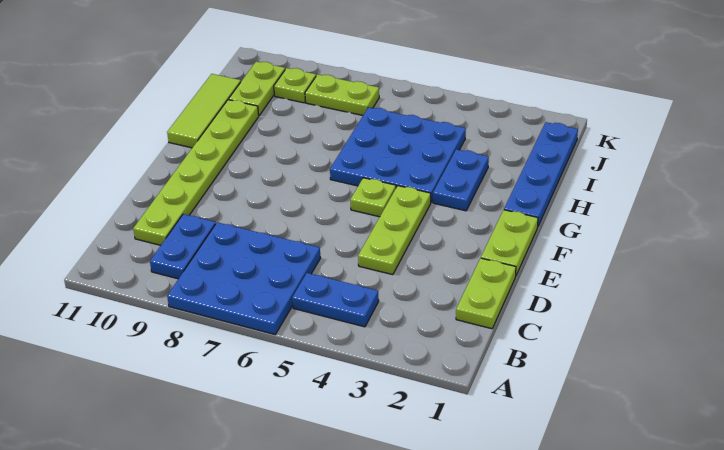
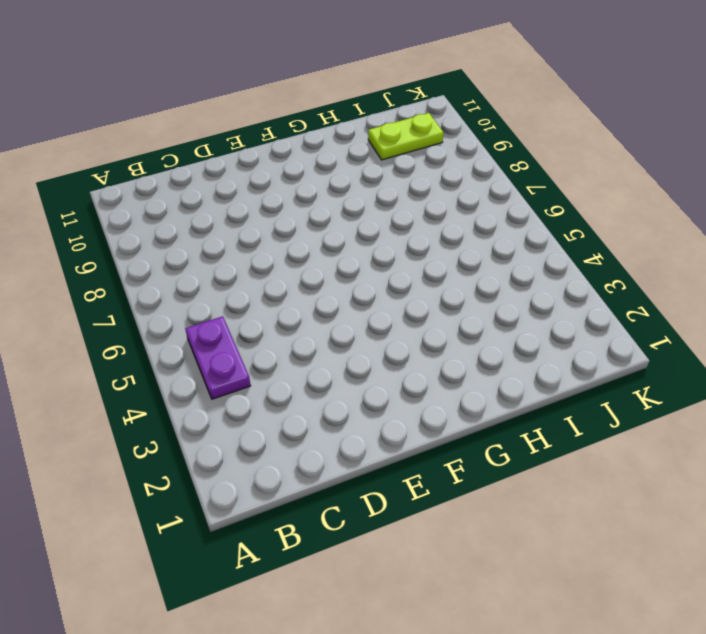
purple plate B4:B5 level 1 -> blue plate B4:B5 level 1
none -> blue plate A6:C8 level 1
none -> blue plate B9:C9 level 1
none -> lime plate C1:D1 level 1

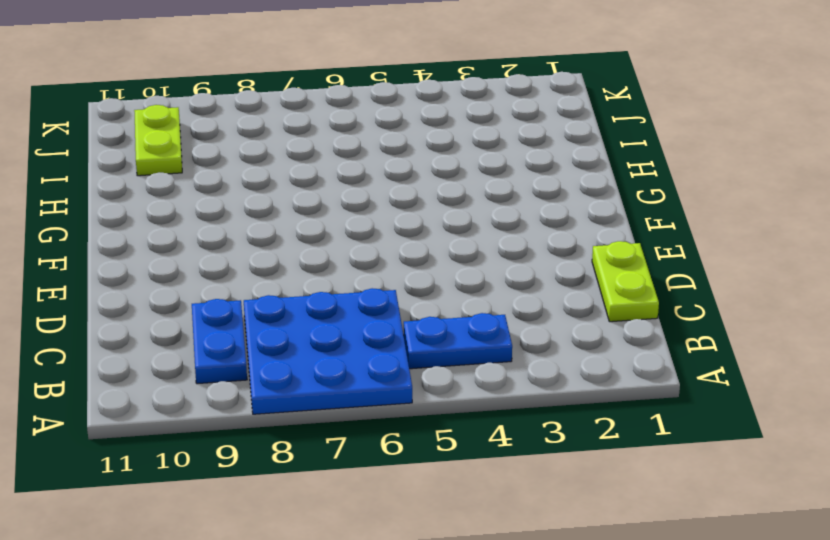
none -> lime plate C10:H10 level 1
none -> lime plate D4:F4 level 1
none -> lime plate E1:F1 level 1

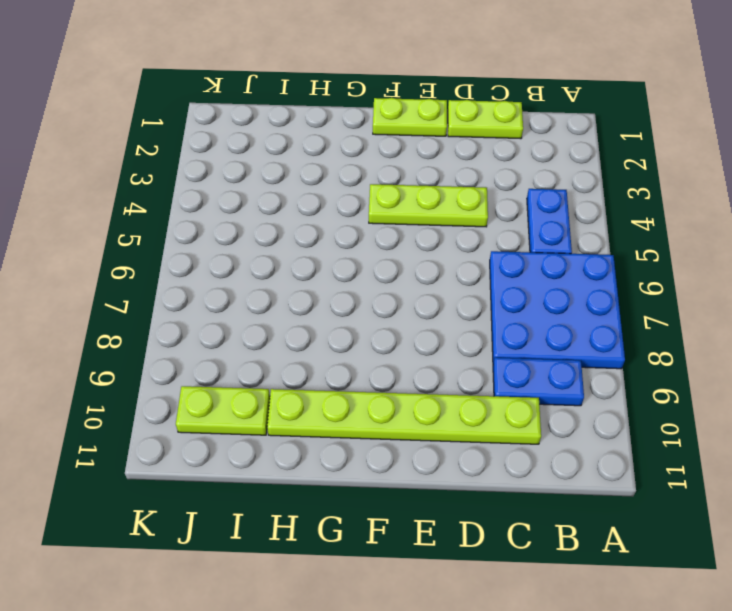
none -> lime plate F5 level 1
none -> blue plate G1:J1 level 1
none -> blue plate G3:H3 level 1

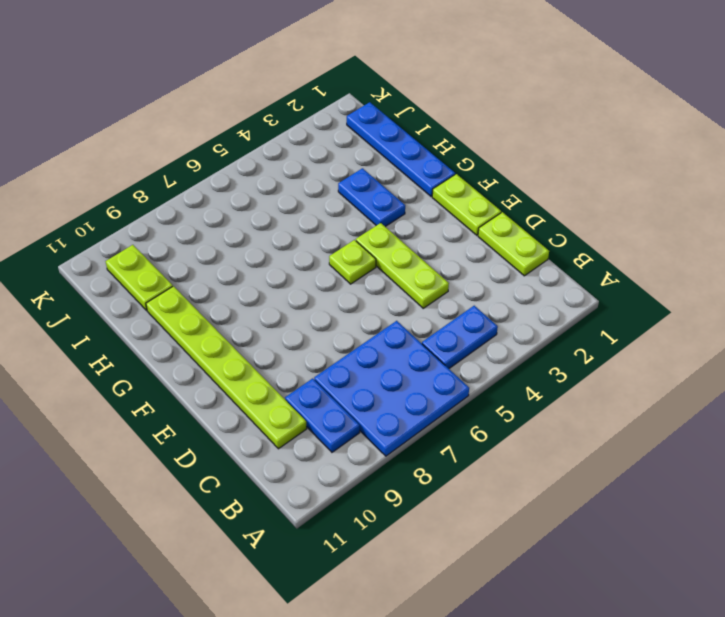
none -> blue plate G4:I6 level 1
none -> lime tile G11:I11 level 1
none -> lime plate J7:J8 level 1

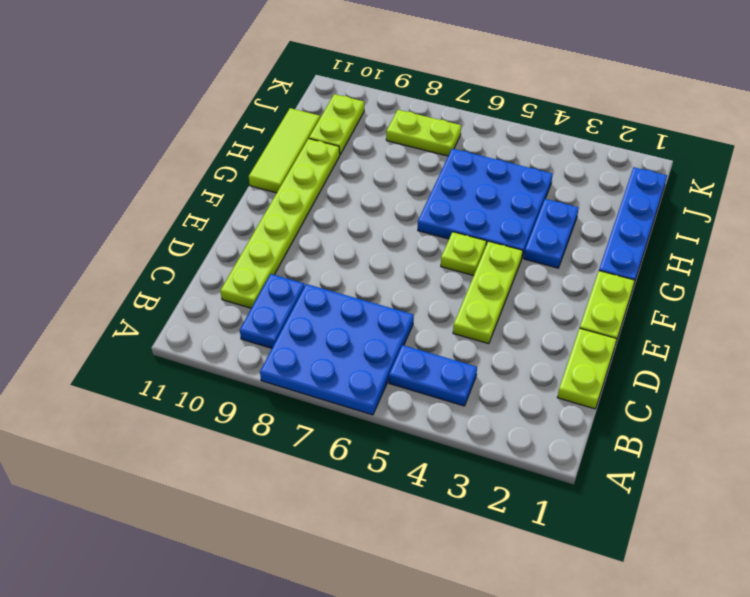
none -> lime plate J9 level 1

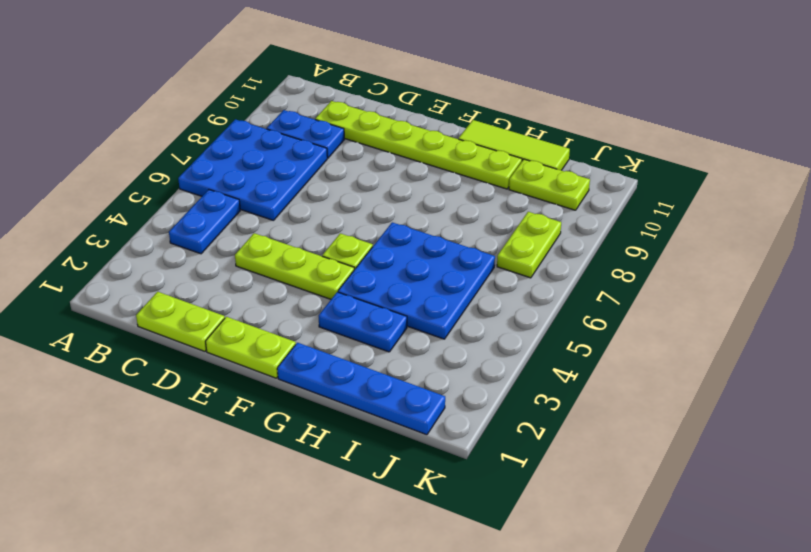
none -> lime plate J9 level 1

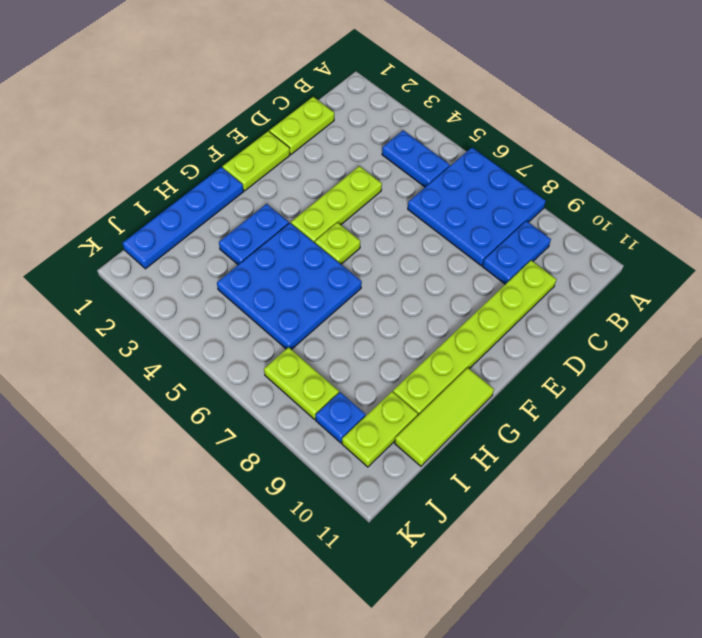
blue plate J9 level 1 -> lime plate J9 level 1

